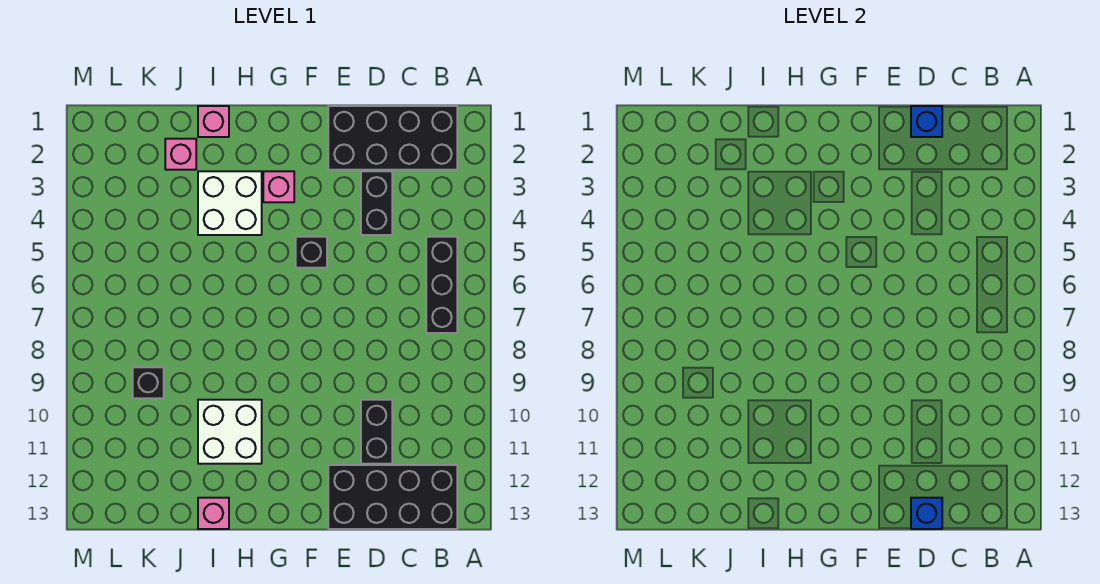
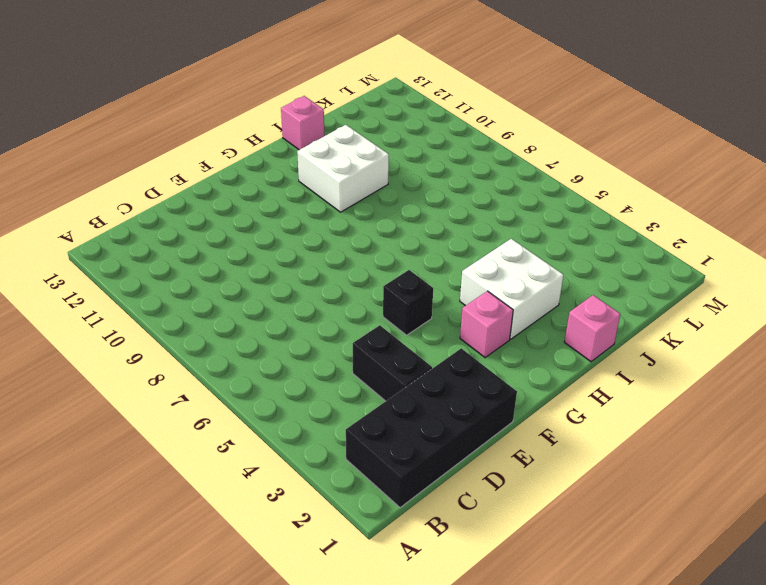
none -> black brick B5:B7 level 1
none -> black brick B12:E13 level 1
none -> black brick D10:D11 level 1

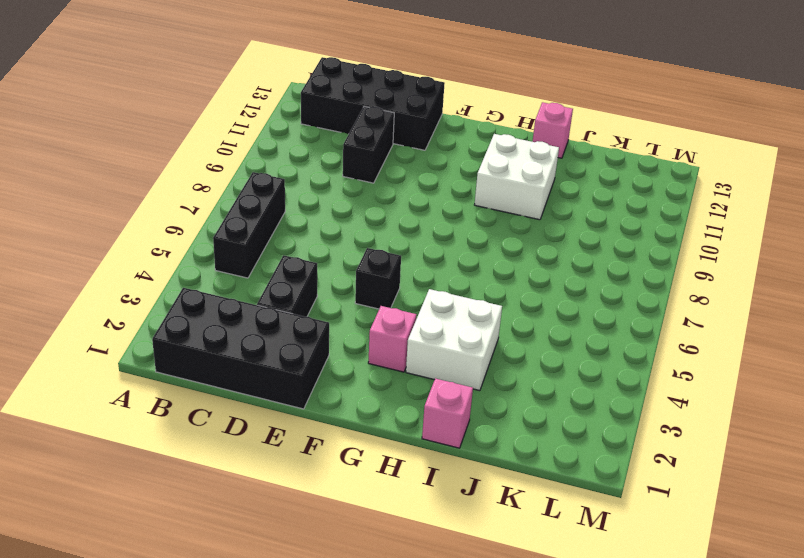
none -> pink brick J2 level 1
none -> black brick K9 level 1
none -> blue brick D1 level 2

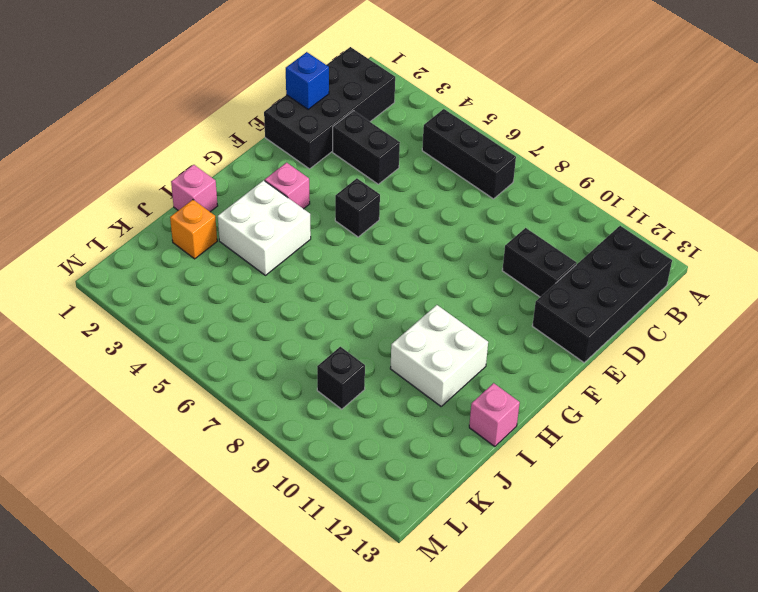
orange brick J2 level 1 -> pink brick J2 level 1
none -> blue brick D13 level 2

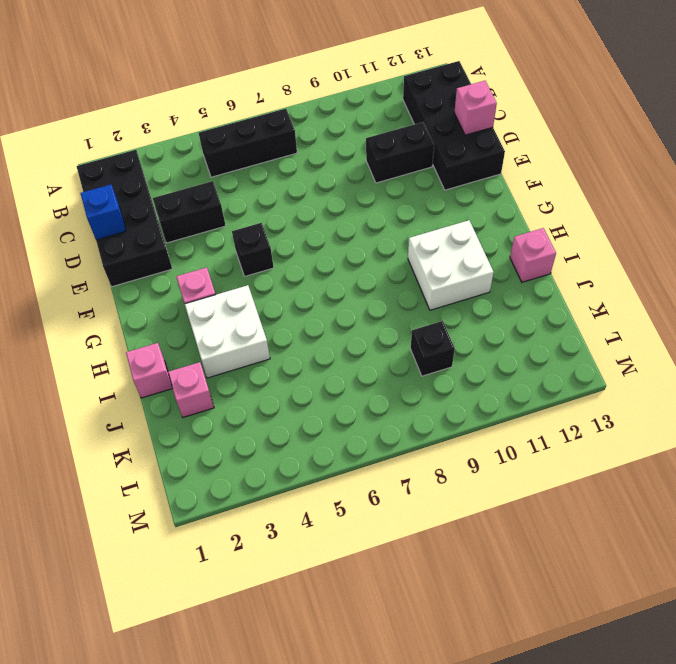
pink brick D13 level 2 -> blue brick D13 level 2

